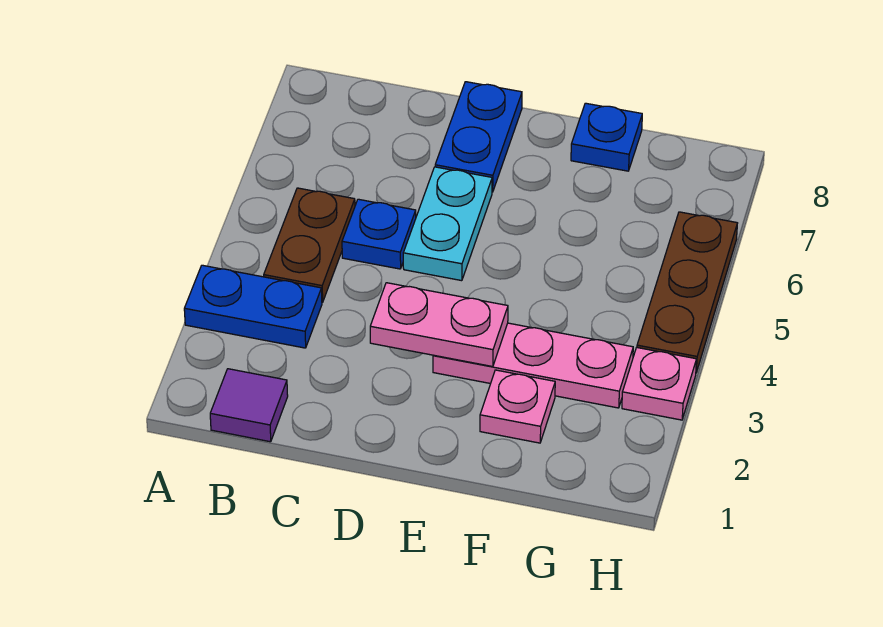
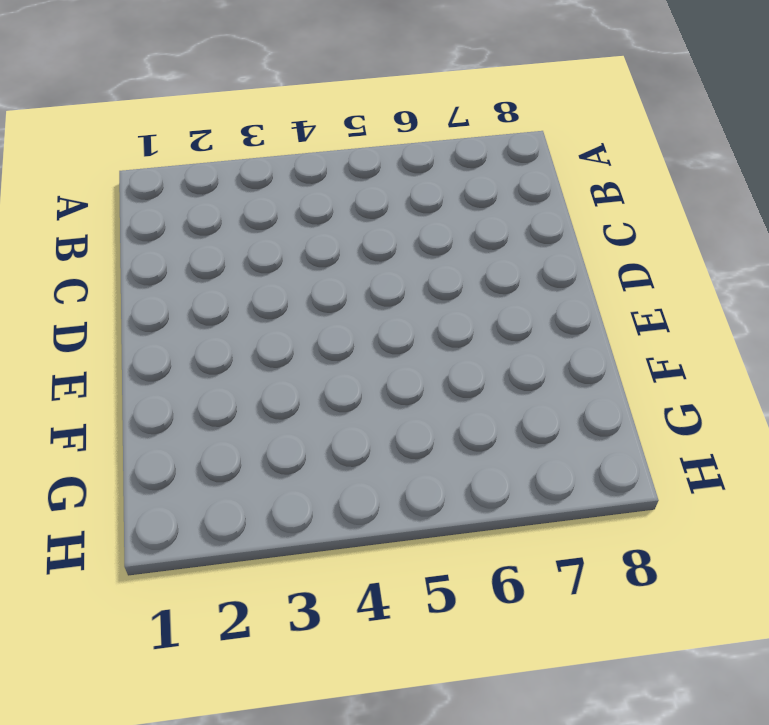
none -> blue plate A3:B3 level 1
none -> purple tile B1 level 1
none -> brown plate B4:B5 level 1

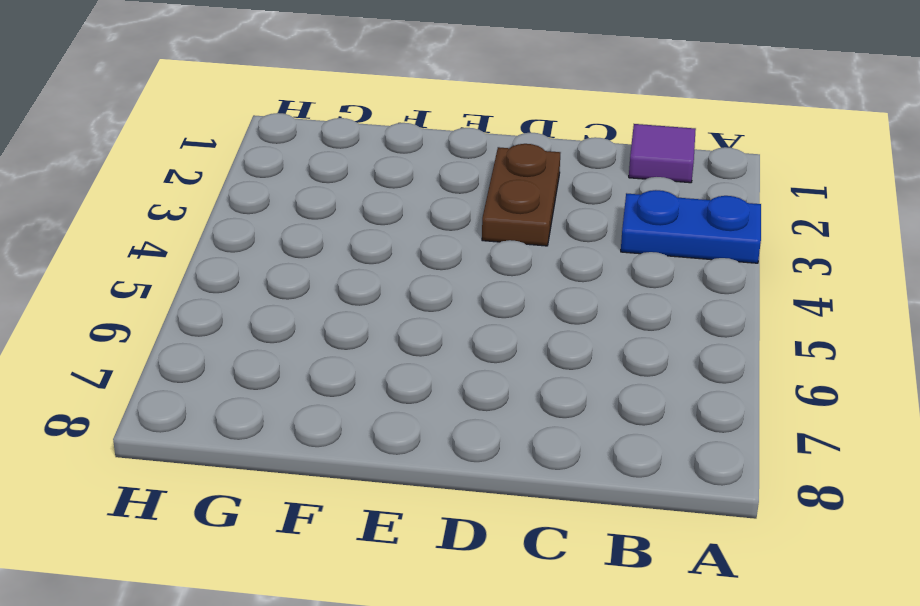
brown plate D2:D3 level 1 -> brown plate B4:B5 level 1
none -> blue plate C5 level 1
none -> cyan plate D5:D6 level 1
none -> blue plate D7:D8 level 1

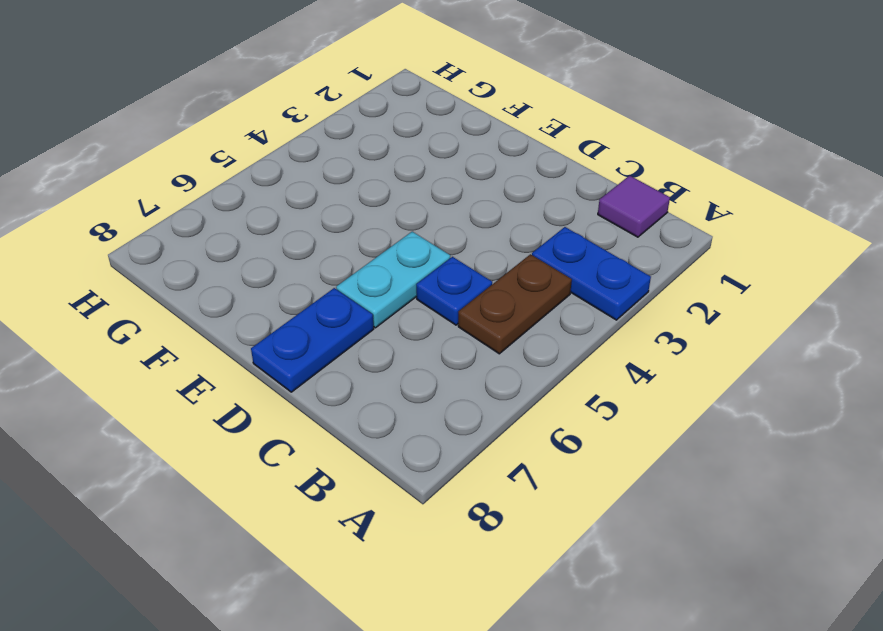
none -> pink plate E3:G3 level 1
none -> pink plate F2 level 1
none -> blue plate F8 level 1

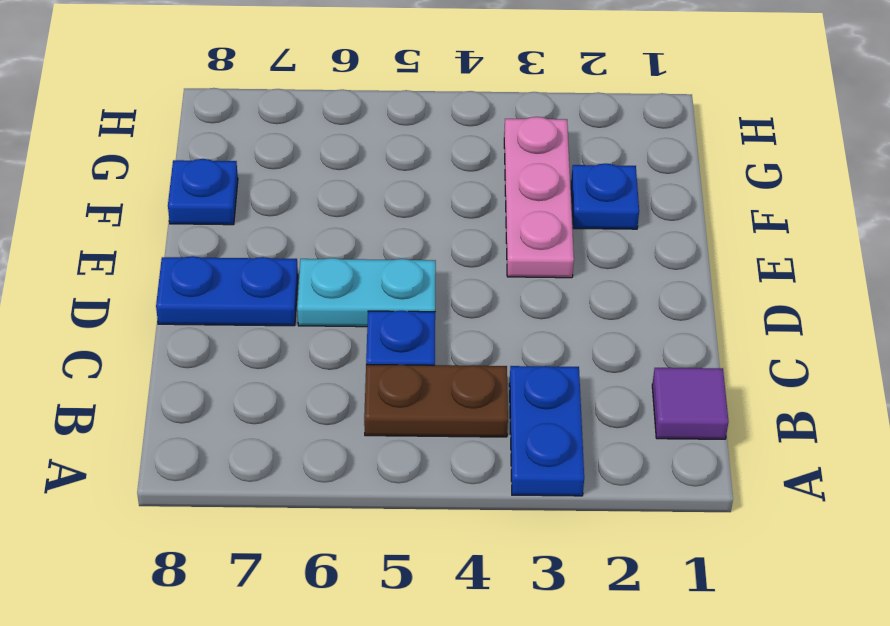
blue plate F2 level 1 -> pink plate F2 level 1
none -> pink plate H3 level 1
none -> brown plate H4:H6 level 1
none -> pink plate D3:E3 level 2

